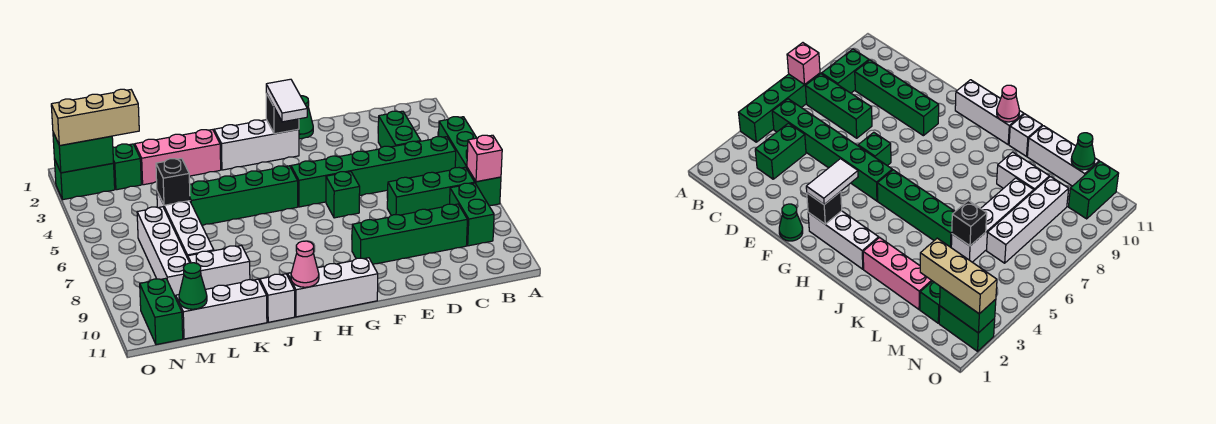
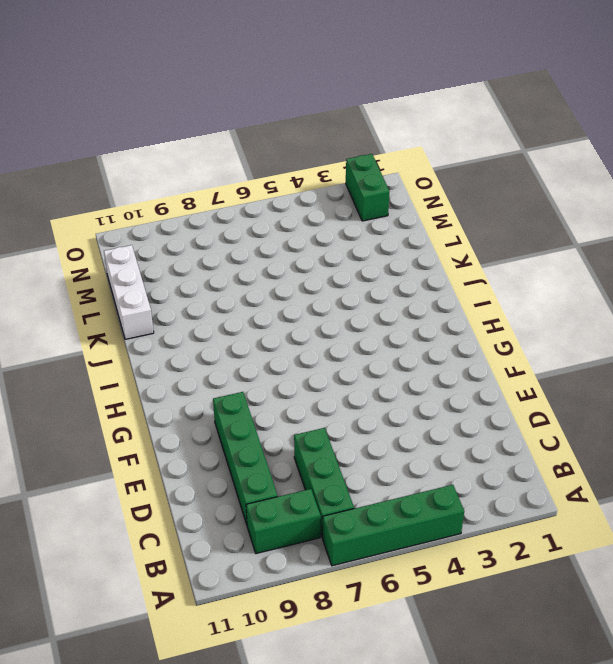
none -> green brick B5:G5 level 1
none -> green brick C3:C4 level 1
none -> green cone F1 level 1

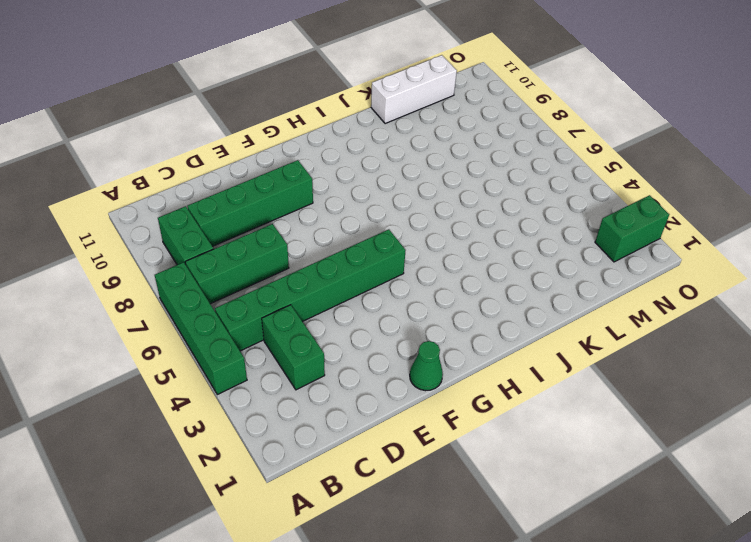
none -> green brick F6 level 1
none -> white brick G2:I2 level 1
none -> white brick G11:I11 level 1

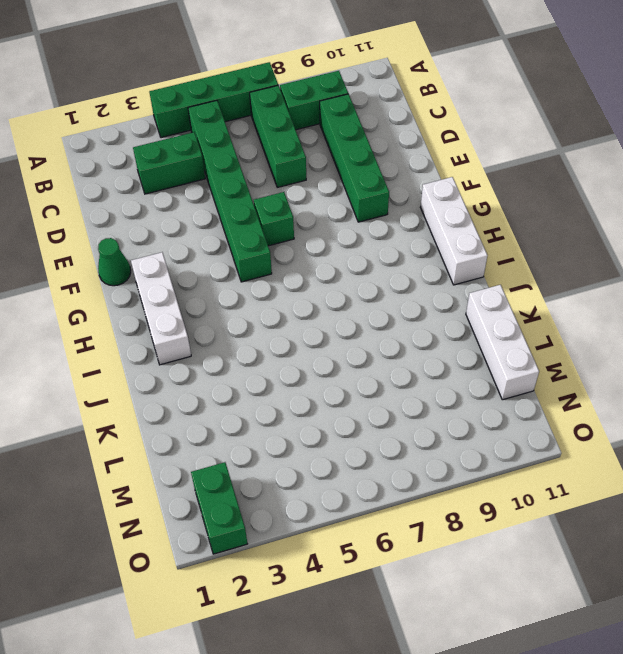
none -> green brick H5:K5 level 1
none -> pink brick J2:L2 level 1
none -> white brick J11 level 1

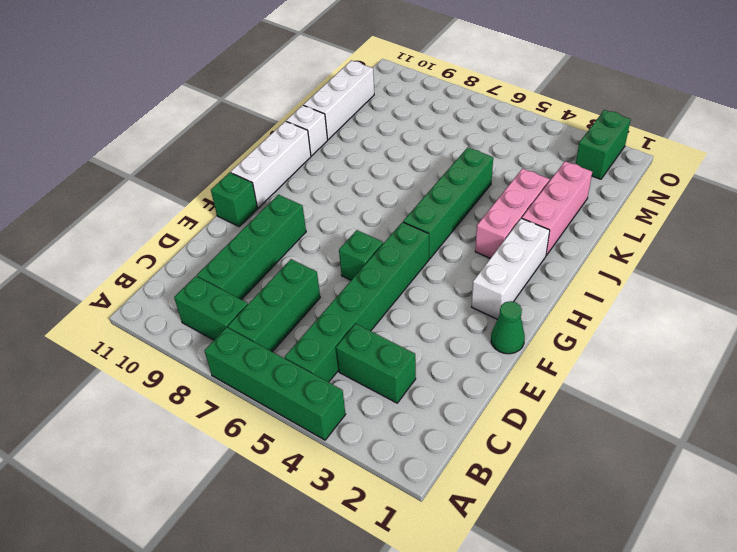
green brick F11 level 1 -> green brick M2 level 1
pink brick I3:K3 level 1 -> none
none -> white brick K9:L9 level 1
none -> white brick L5:L8 level 1
none -> white brick M6:M9 level 1

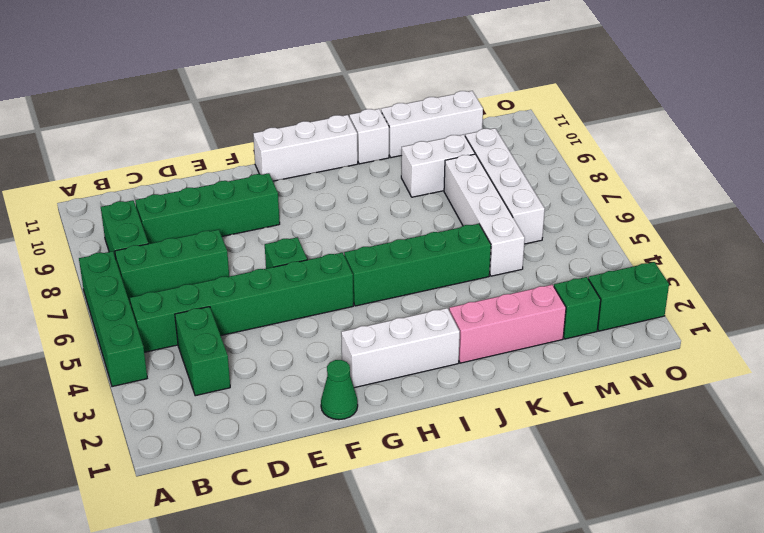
none -> green brick N10:N11 level 1
none -> pink brick A7 level 2
none -> black brick G2 level 2

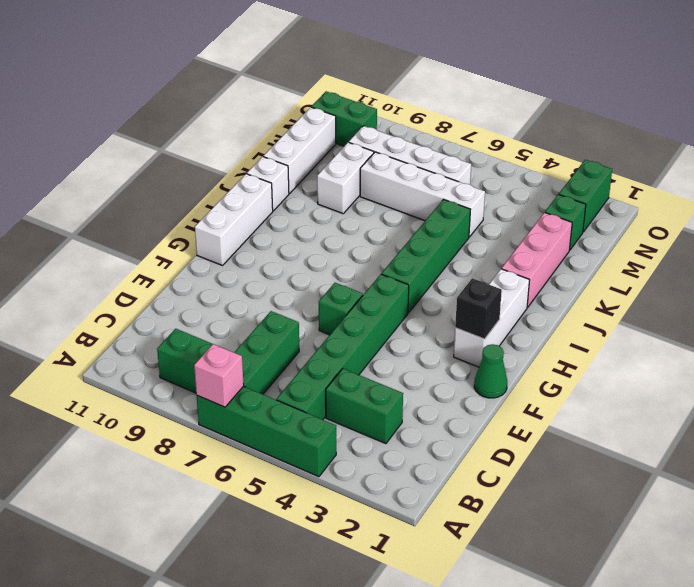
none -> green brick C9:F9 level 1
none -> pink cone I11 level 2
none -> black brick L5 level 2

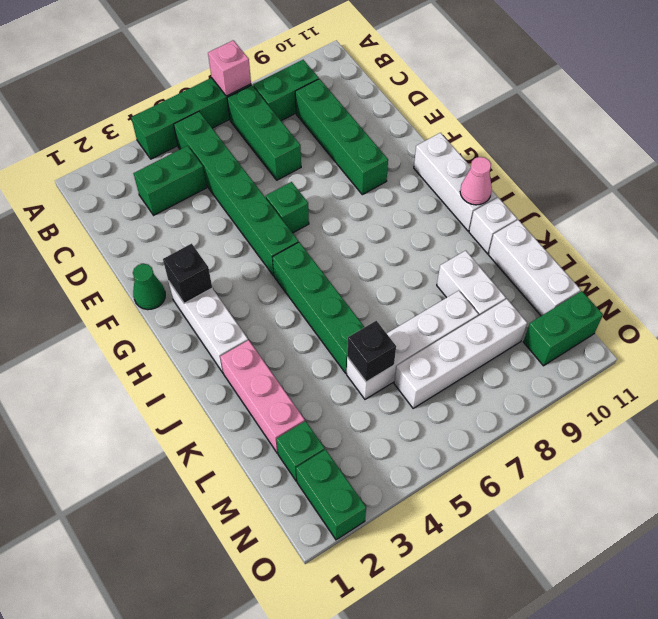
none -> green cone M11 level 2
none -> green brick N2:O2 level 2
none -> white tile G2:G3 level 3

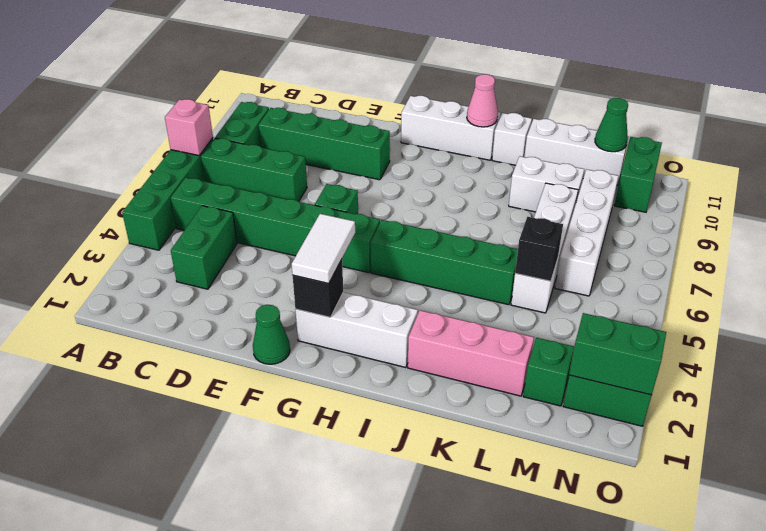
none -> tan brick M2:O2 level 3

